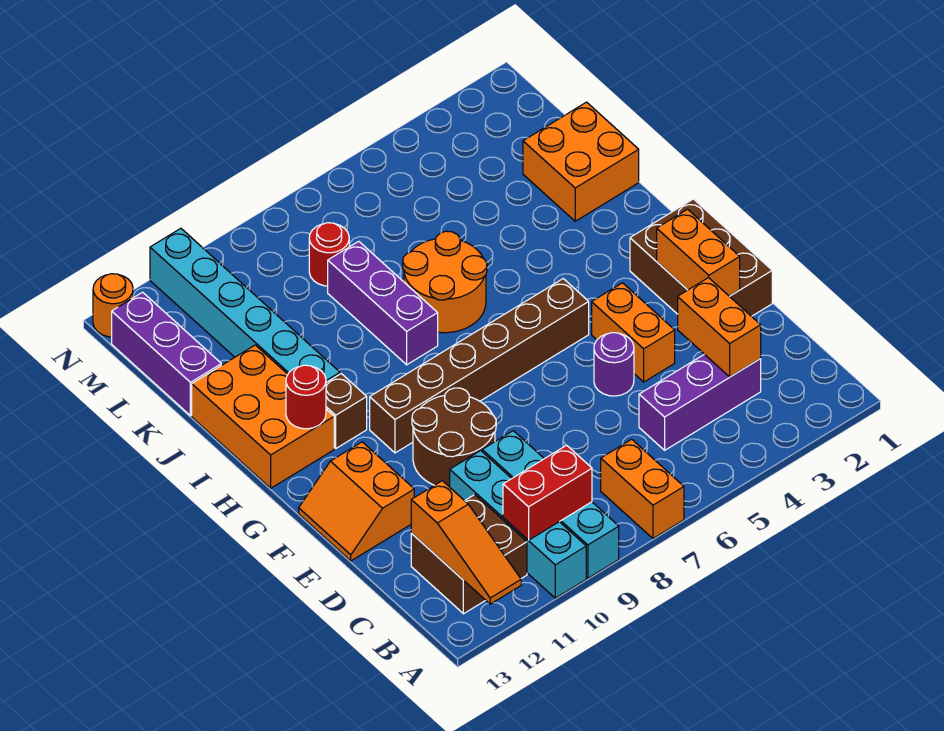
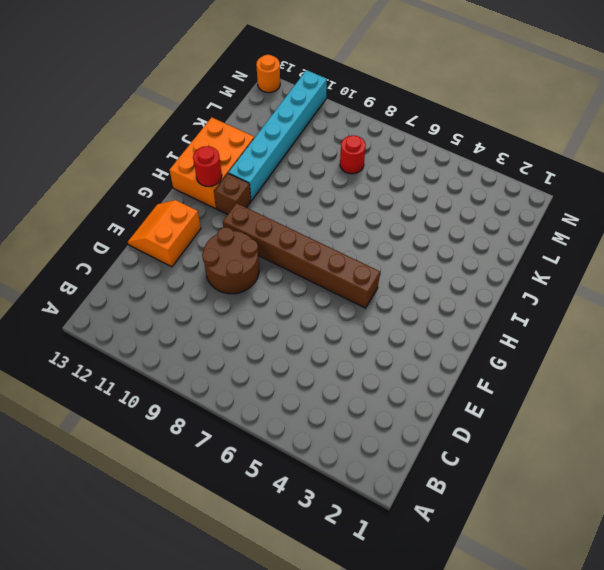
none -> orange brick A7:B7 level 1
none -> cyan brick A9:D9 level 1
none -> cyan brick A10:D10 level 1

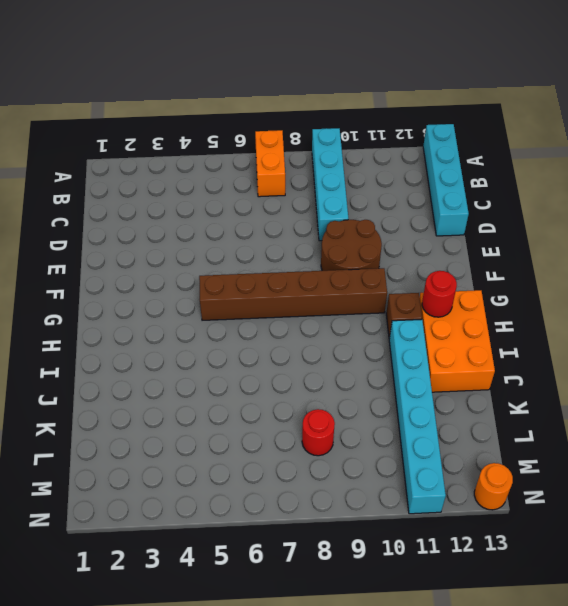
cyan brick A13:D13 level 1 -> cyan brick A10:D10 level 1
none -> brown brick B11:C12 level 1
none -> purple brick C3:C5 level 1
none -> brown brick E1:G2 level 1

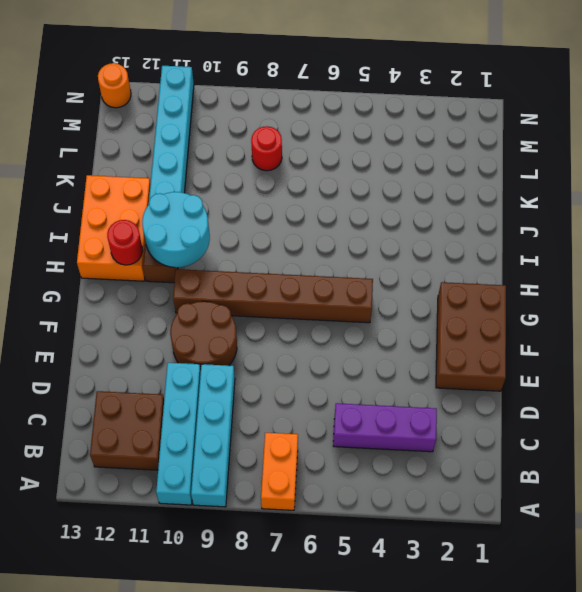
cyan round brick H10:I11 level 2 -> none
none -> orange brick E4:F4 level 1
none -> purple round brick E5 level 1
none -> orange slope E12:F13 level 1 top 12

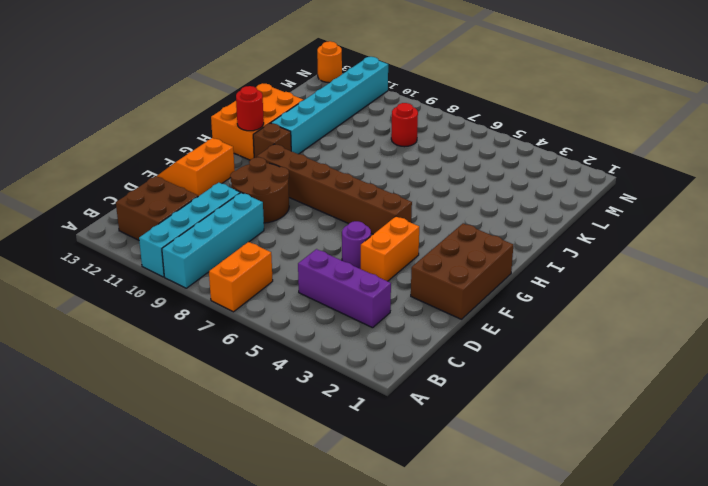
none -> orange round brick I6:J7 level 1
none -> purple brick I8:K8 level 1
none -> orange brick J1:K2 level 1

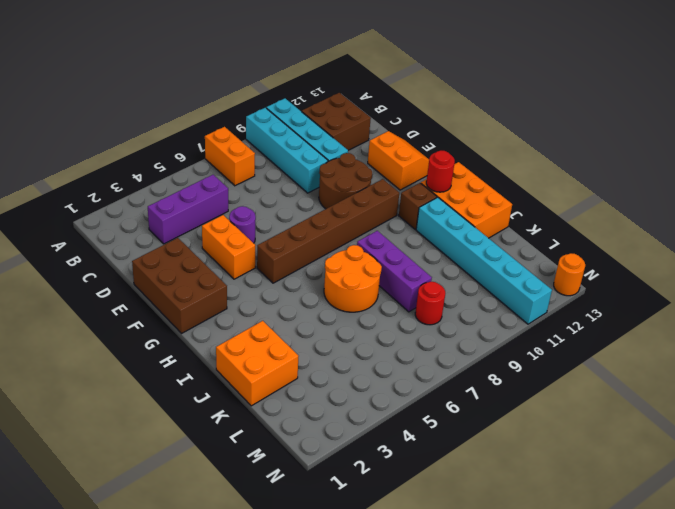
none -> purple brick K13:M13 level 1
none -> orange slope A12:C12 level 2 top C
none -> red brick B9:B10 level 2

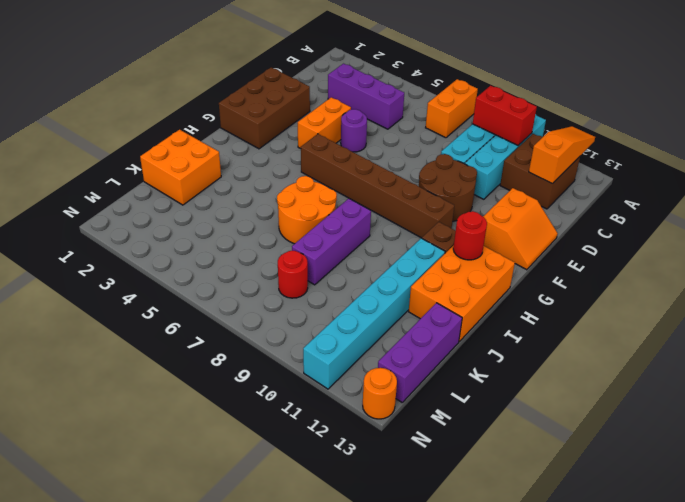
none -> orange brick C3:D3 level 2
none -> orange brick E2:F2 level 2

